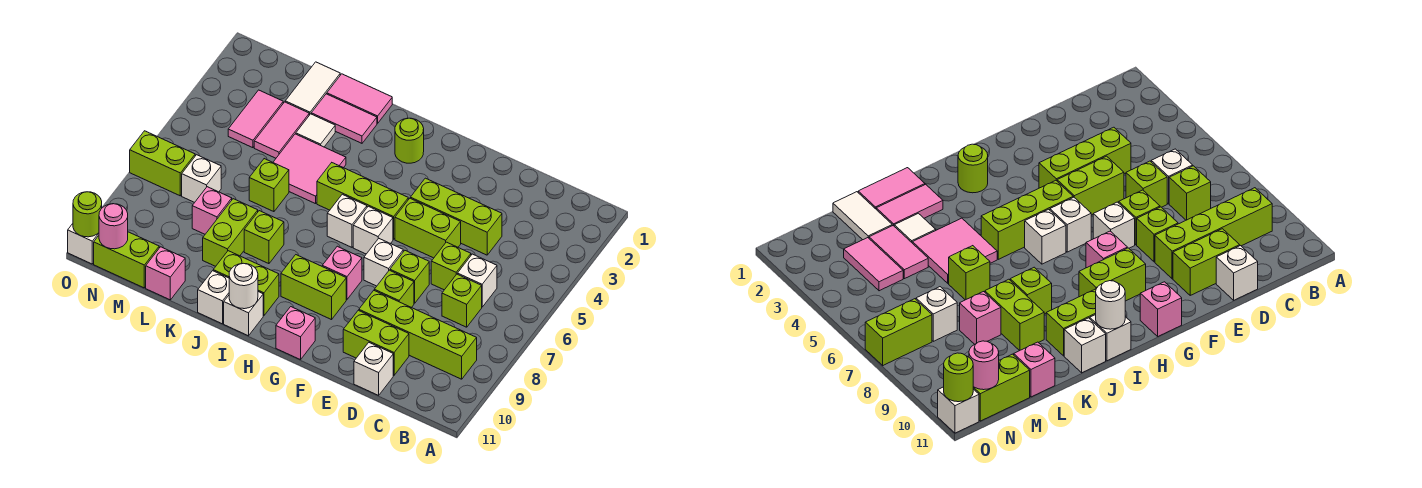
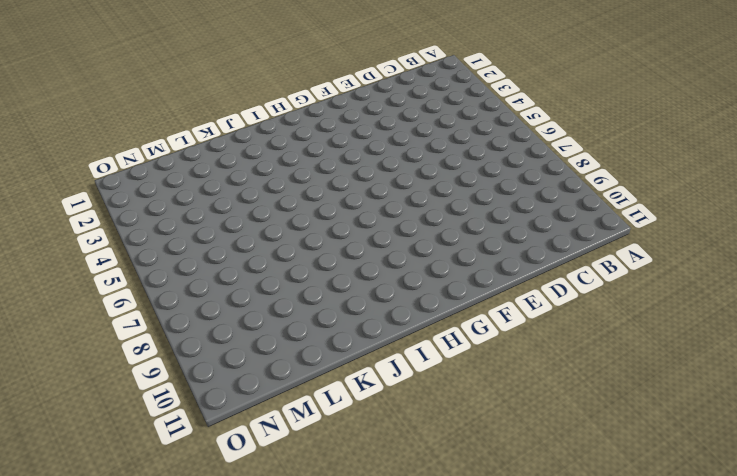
none -> lime brick B9:E9 level 1
none -> white brick C6 level 1
none -> lime brick C7 level 1
none -> lime brick D4:F4 level 1

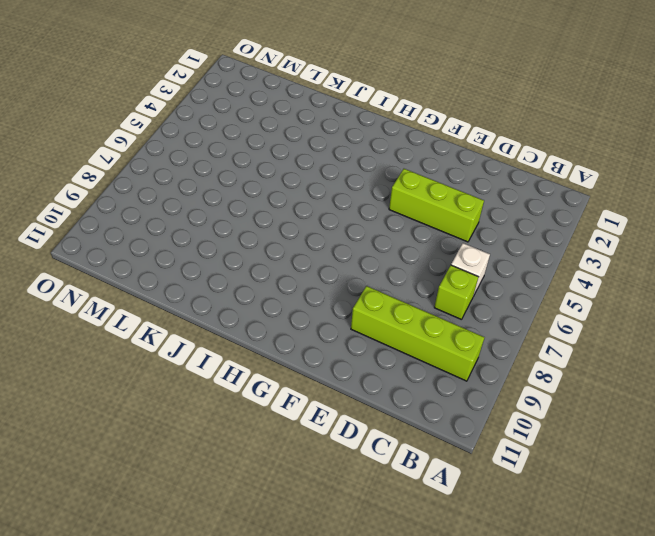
none -> lime brick D6 level 1
none -> lime brick D10:E10 level 1
none -> white brick D11 level 1
none -> lime brick E5:F5 level 1

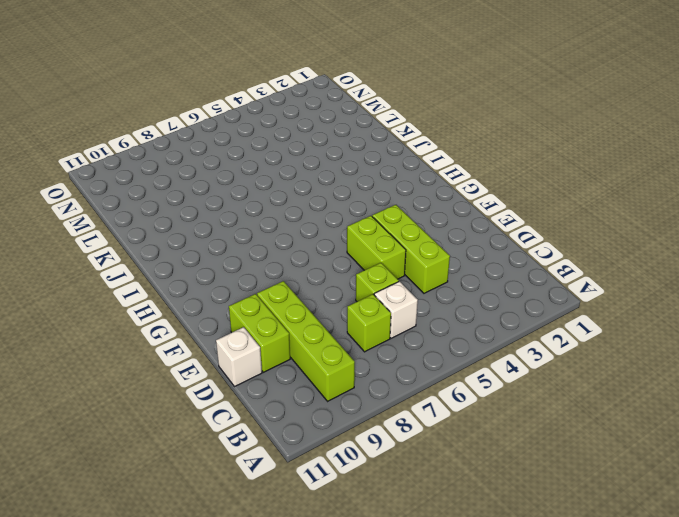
none -> lime brick E7 level 1
none -> lime brick E8 level 1
none -> white brick F7 level 1
none -> lime brick G5:I5 level 1

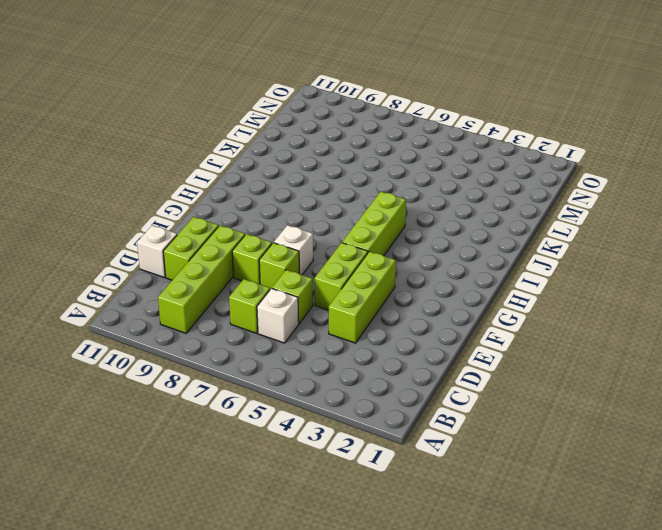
none -> white brick G6 level 1
none -> pink brick G8 level 1
none -> lime brick G9:H9 level 1
none -> pink brick G11 level 1

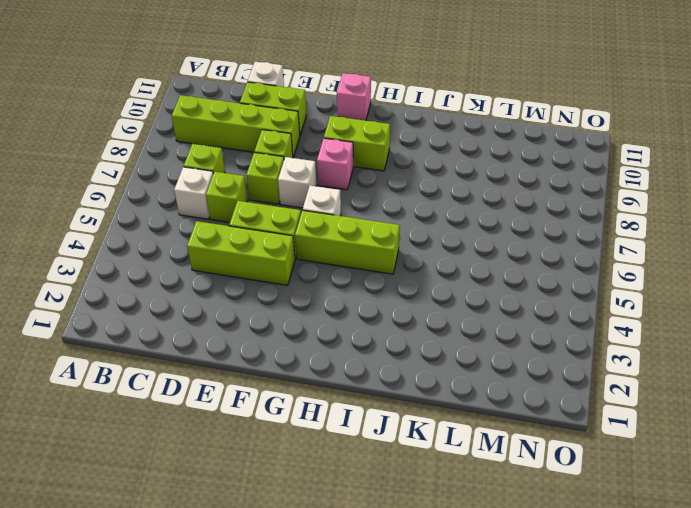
none -> lime round brick H2 level 1
none -> white brick H6 level 1
none -> lime brick I10:J10 level 1
none -> white brick I11 level 1

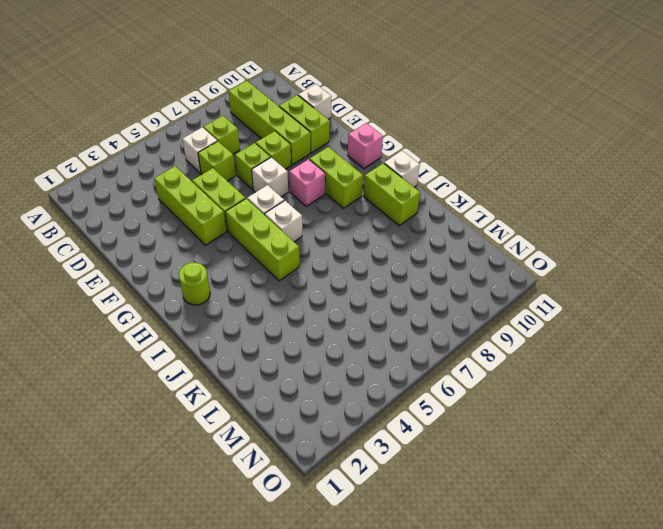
none -> pink tile J1:K1 level 1
none -> pink tile J2:K2 level 1
none -> pink tile J4:K5 level 1
none -> lime brick J8 level 1

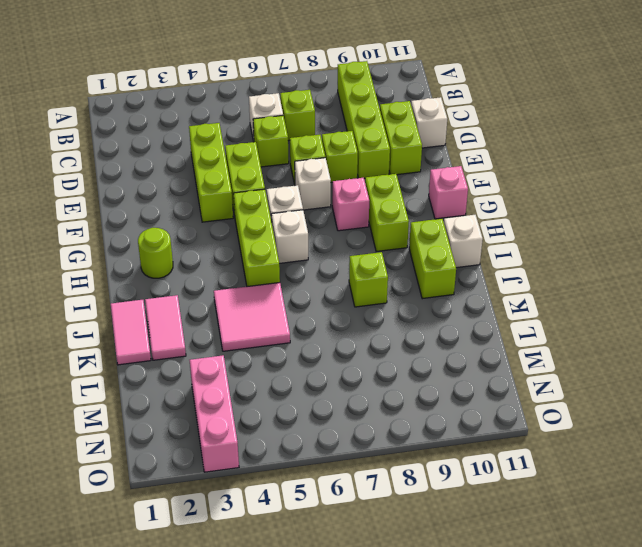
pink brick M3:O3 level 1 -> pink tile M3:M4 level 1
none -> white brick J11 level 1
none -> white tile K3 level 1
none -> lime brick K6 level 1
none -> lime brick K8:K9 level 1

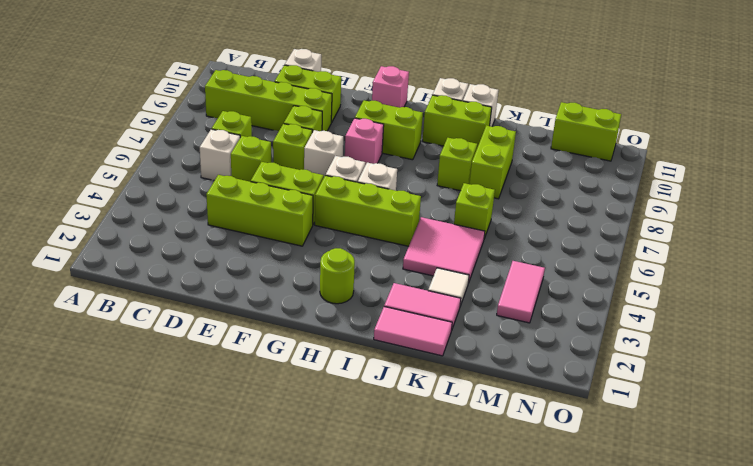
none -> white tile L1:L2 level 1
none -> pink tile L3:L4 level 1
none -> pink brick L8 level 1
none -> pink brick L11 level 1

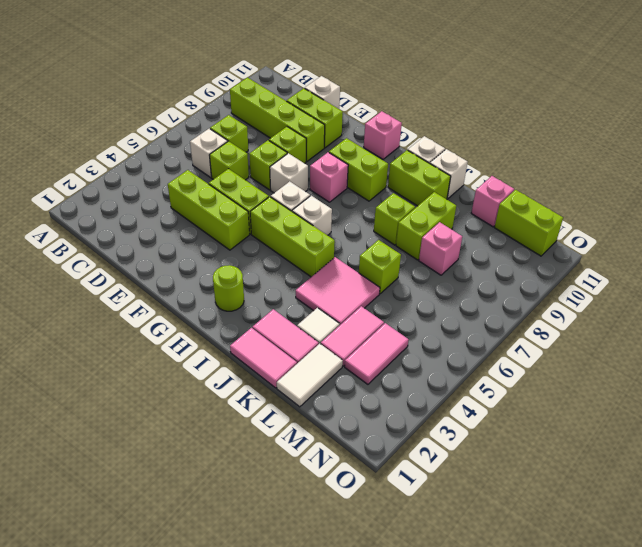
none -> white brick M7 level 1
none -> lime brick N7:O7 level 1
none -> white brick O11 level 1
none -> white round brick I11 level 2

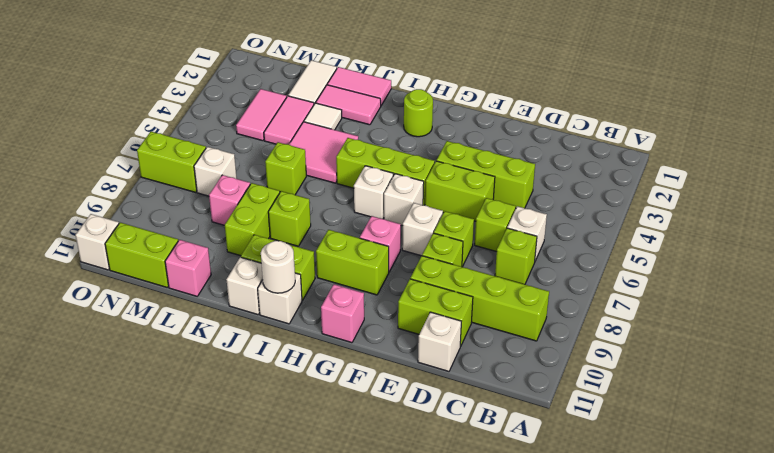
none -> pink round brick N11 level 2
none -> lime round brick O11 level 2

